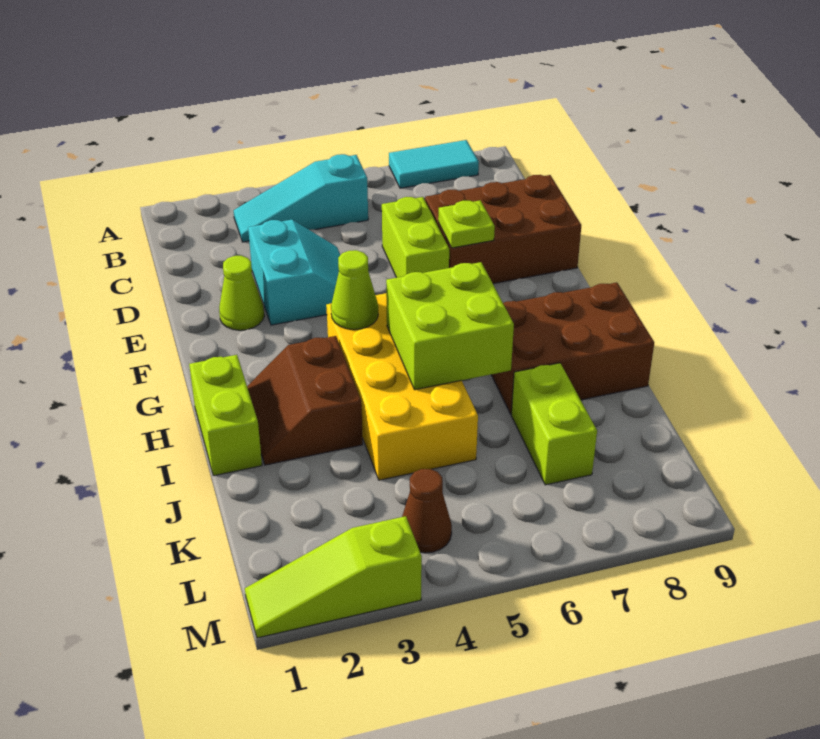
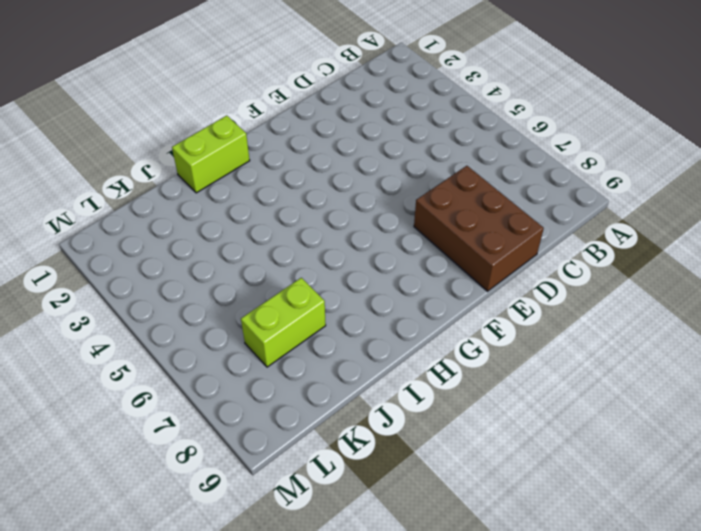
none -> cyan tile A7:A8 level 1
none -> cyan slope B3:B5 level 1 top 5
none -> cyan slope D3:E4 level 1 top 3

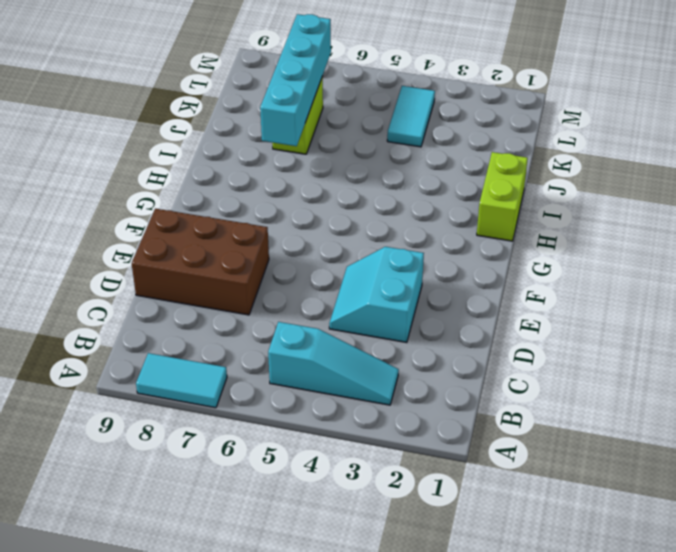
cyan brick I7:L7 level 2 -> none
cyan tile K4:L4 level 1 -> brown cone L4 level 1
none -> lime brick D6:E6 level 1
none -> lime cone E2 level 1
none -> yellow brick G4:J5 level 1

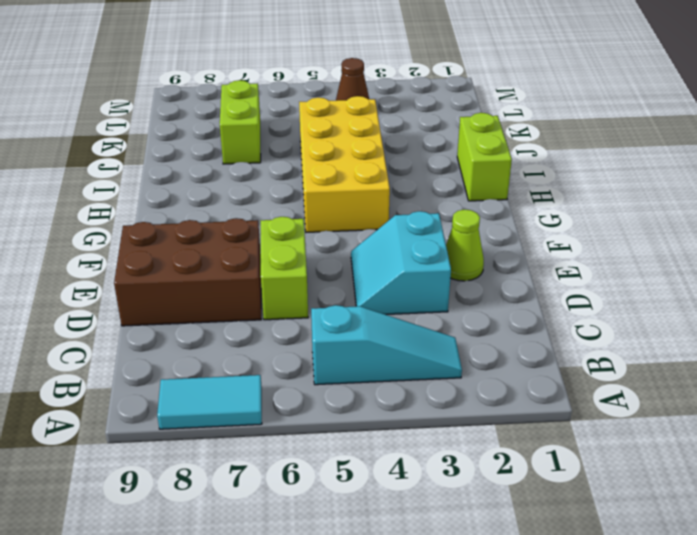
none -> brown slope H2:I3 level 1 top 3
none -> brown brick H7:I9 level 1
none -> lime slope M1:M3 level 1 top 3

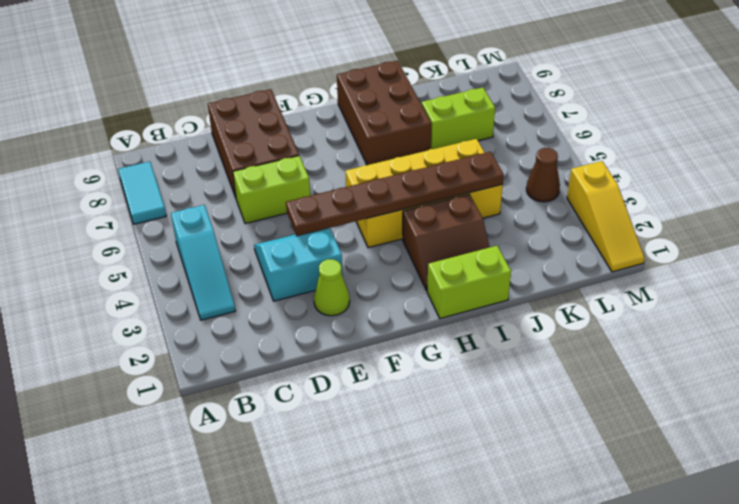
brown plate E4:J4 level 2 -> lime cone G4 level 2
yellow slope M1:M3 level 1 top 3 -> lime slope M1:M3 level 1 top 3
none -> lime plate E7 level 2
none -> lime brick H5:I6 level 2

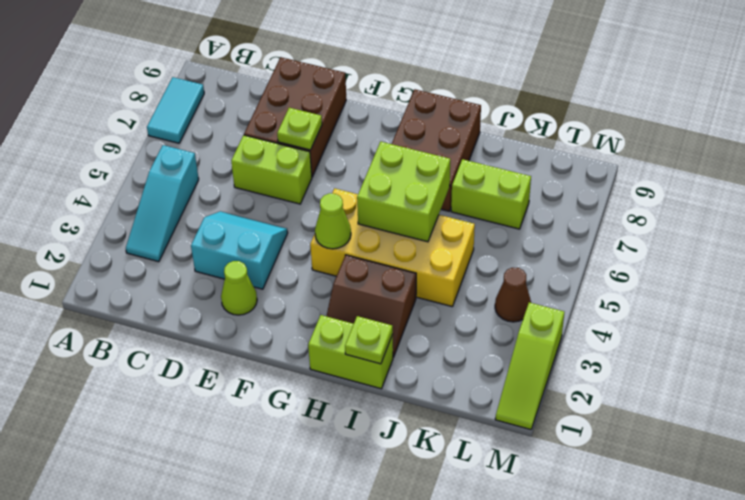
lime plate I1 level 2 -> none

